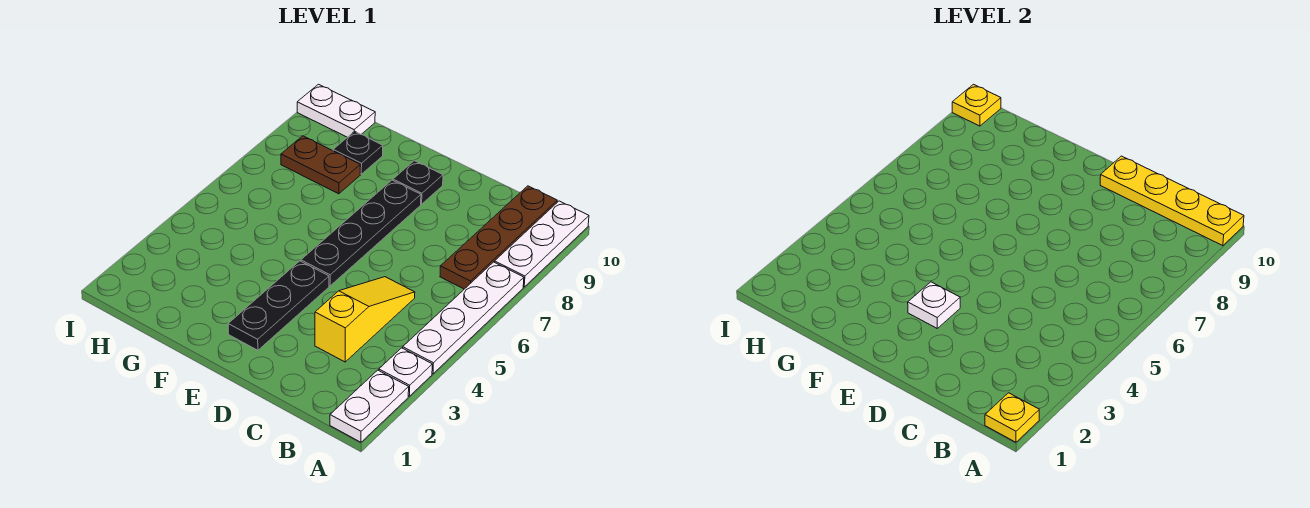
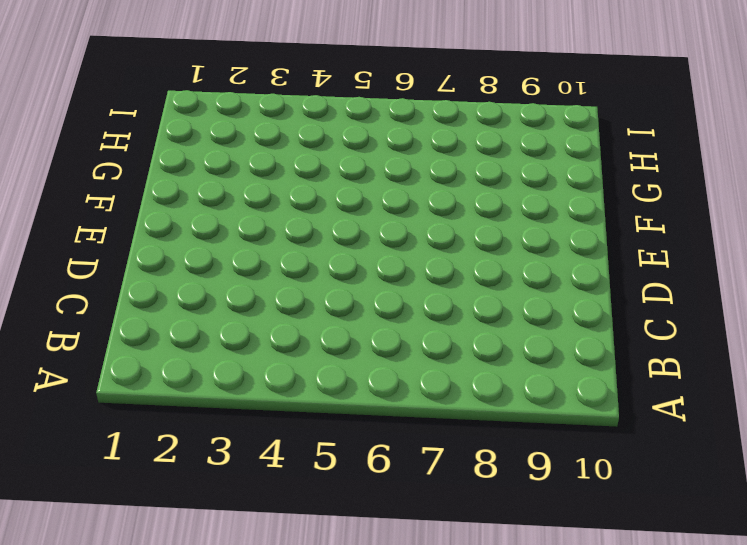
none -> white plate A1:A2 level 1
none -> white plate A3 level 1
none -> white plate A4:A7 level 1

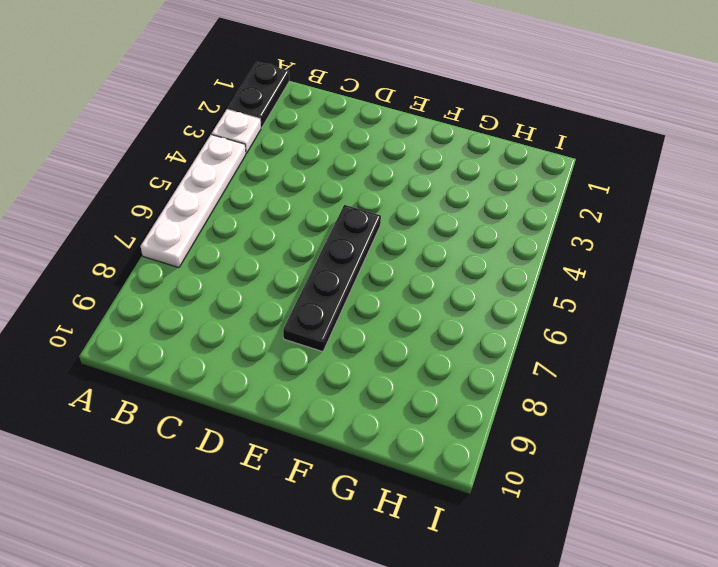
black plate A1:A2 level 1 -> white plate A1:A2 level 1
none -> white plate A8:A10 level 1
none -> brown plate B7:B10 level 1
none -> yellow slope C3:C5 level 1 top 3

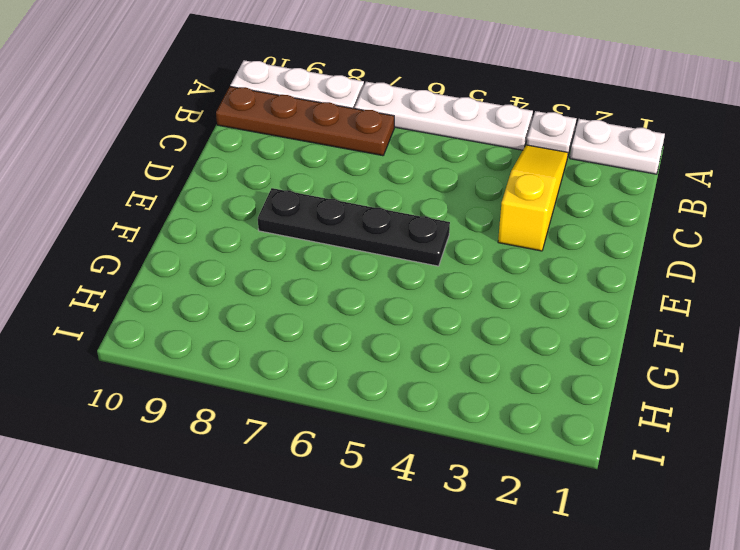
yellow slope B3:D3 level 1 top D -> yellow slope C3:C5 level 1 top 3
none -> black plate E2:E4 level 1
none -> black plate E9 level 1
none -> brown plate G8:H8 level 1

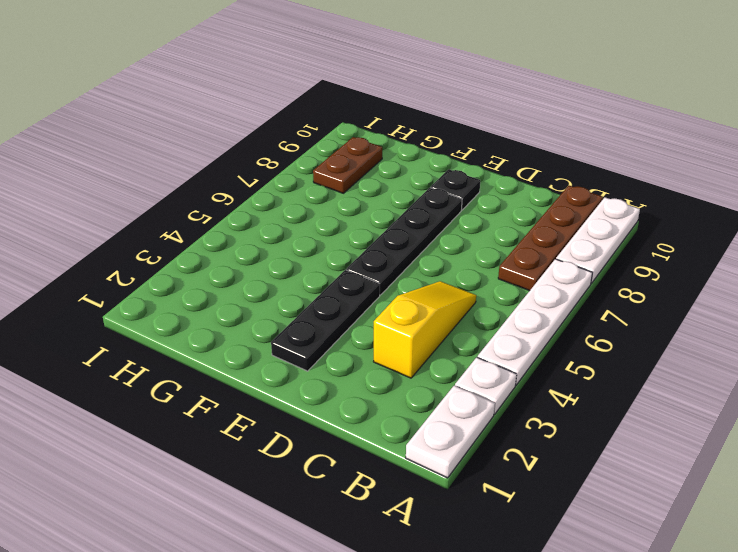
brown plate H8:H9 level 1 -> brown plate G8:H8 level 1
none -> black plate G9 level 1
none -> white plate H10:I10 level 1
none -> yellow plate A1 level 2

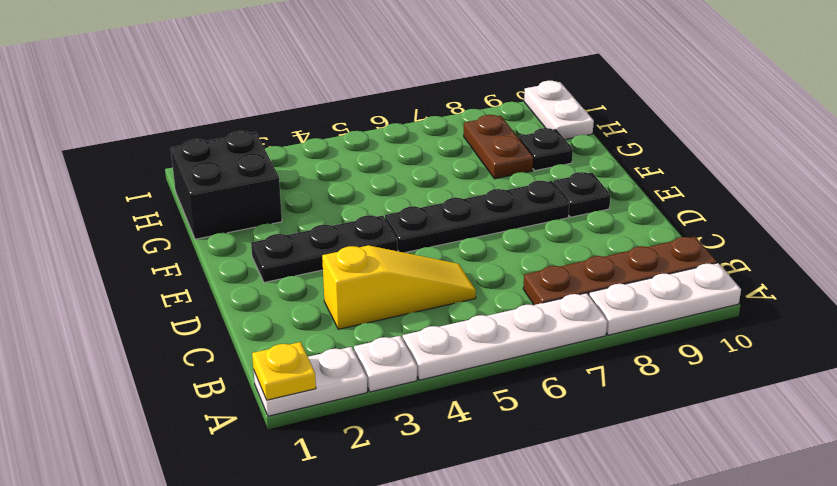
black brick G1:H2 level 1 -> none
none -> yellow plate A10:D10 level 2
none -> white plate E3 level 2
none -> yellow plate I10 level 2

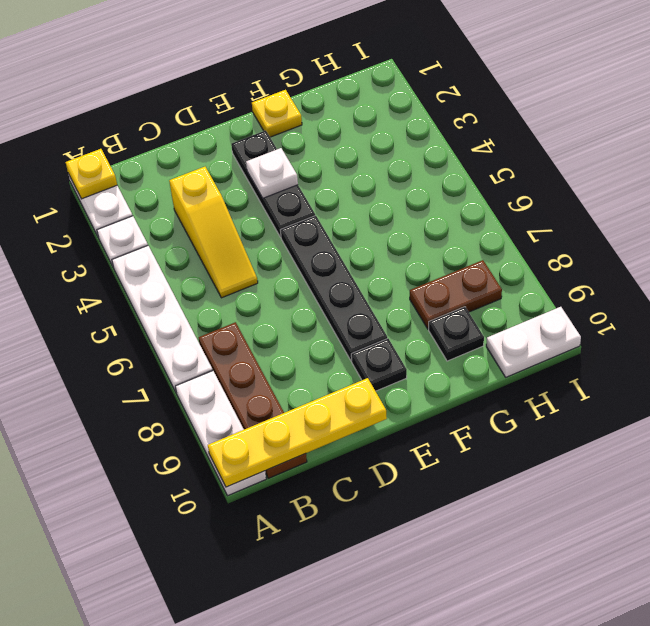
yellow plate F1 level 1 -> yellow plate I10 level 2

